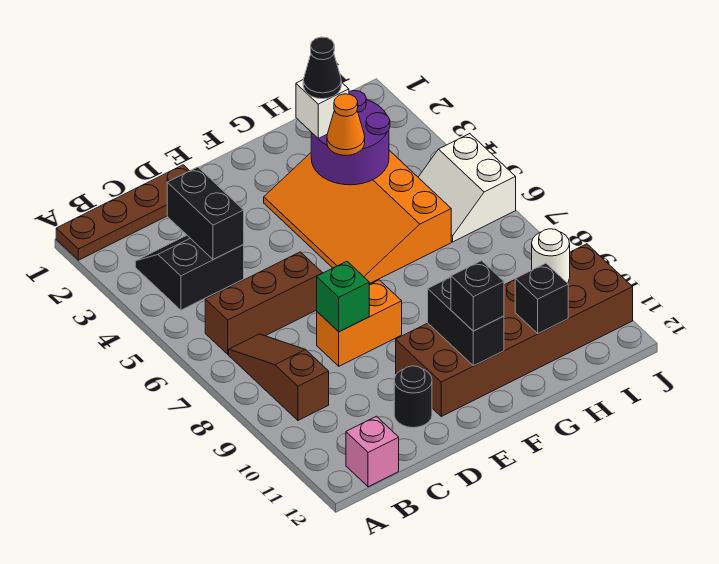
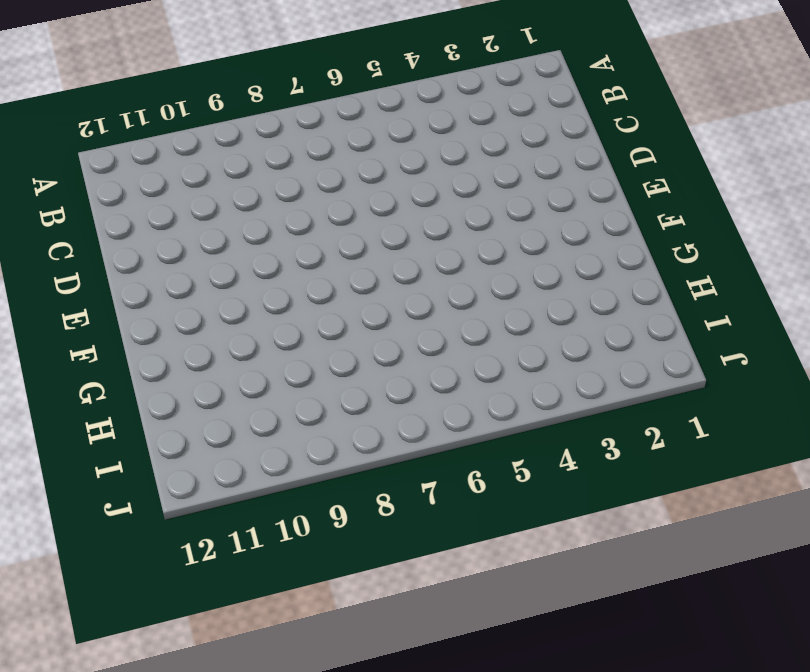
none -> brown plate A1:D1 level 1
none -> black slope B3:C4 level 1 top 4
none -> brown brick B6:D6 level 1

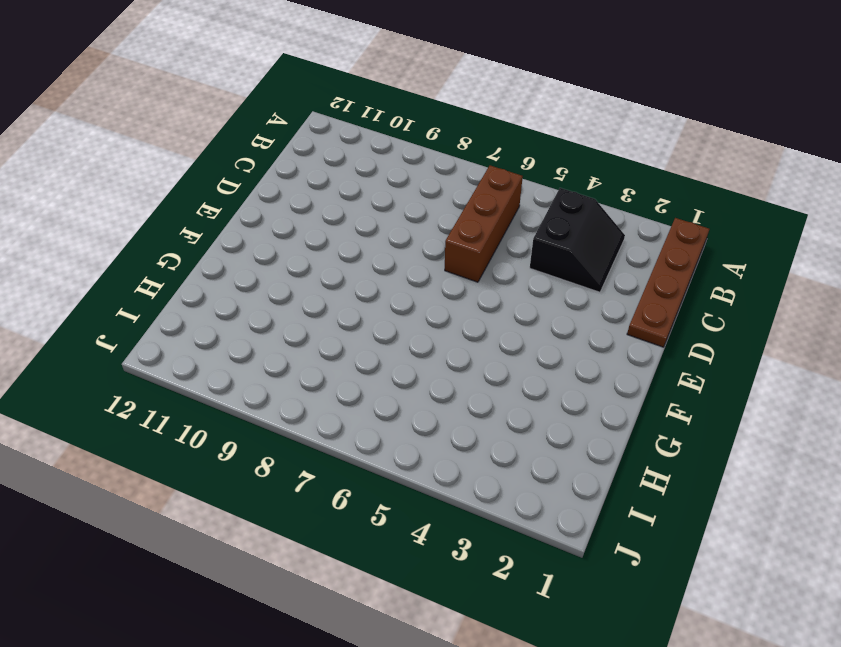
none -> brown slope B7:B9 level 1 top 9
none -> pink brick B12 level 1
none -> orange brick D8:E8 level 1

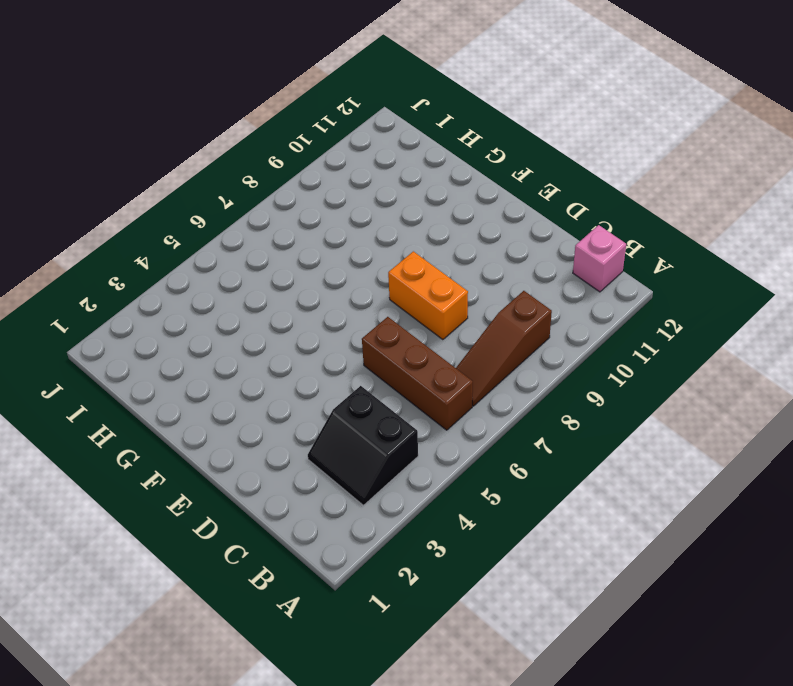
none -> brown plate A1:D1 level 1
none -> black round brick D11 level 1
none -> brown brick E10:J11 level 1

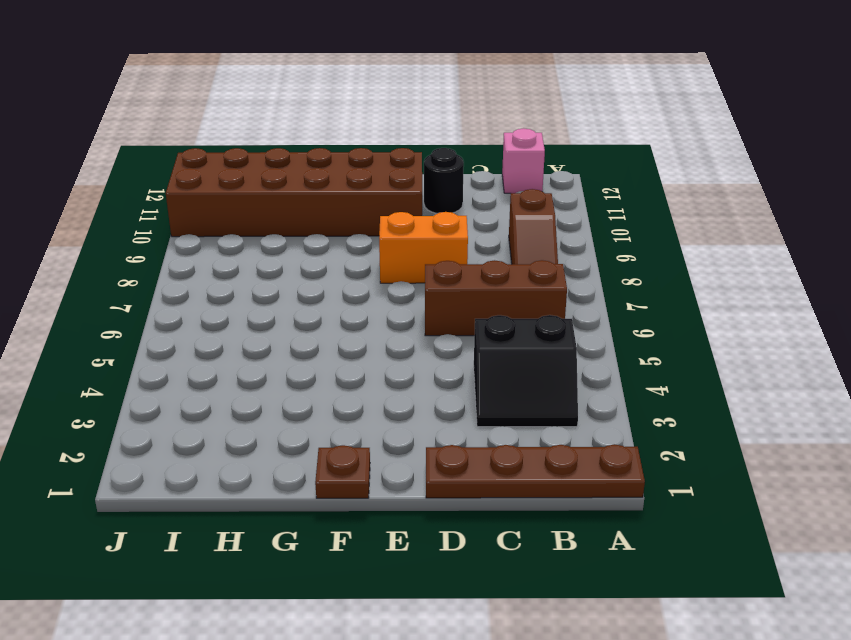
brown plate F1 level 1 -> none
none -> orange slope F3:H6 level 1 top H
none -> white slope I5:J6 level 1 top J
none -> black brick C3:C4 level 2

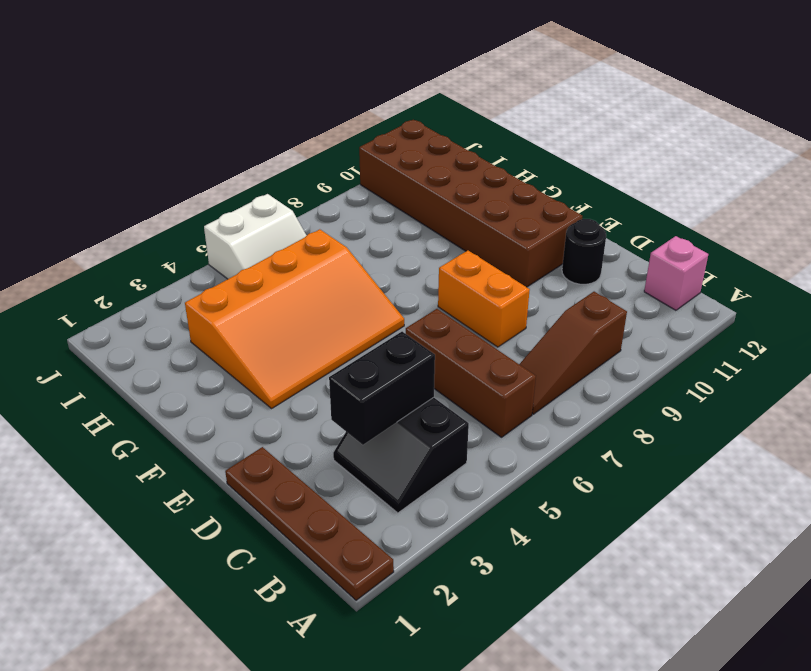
none -> green brick D8 level 2
none -> black brick F10:F11 level 2
none -> purple round brick G3:H4 level 2

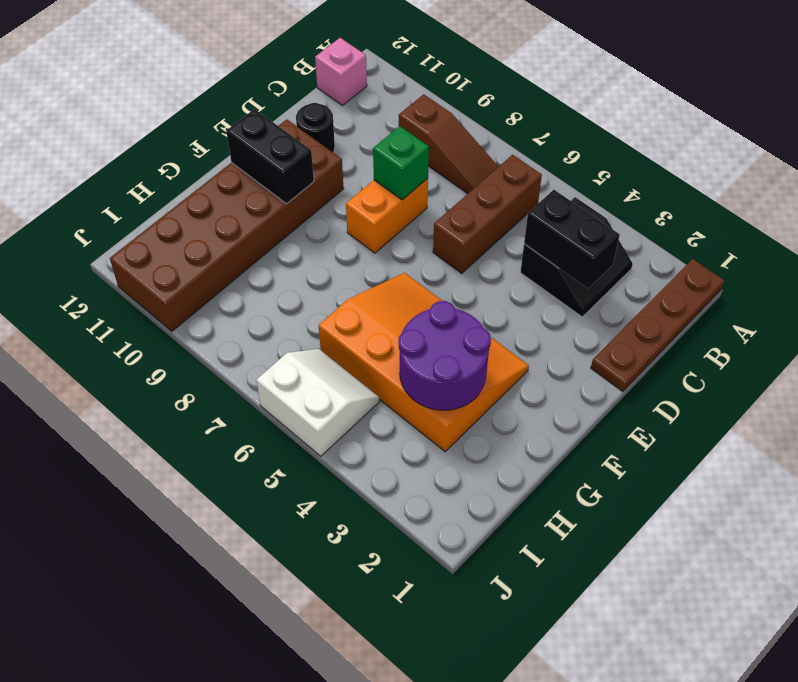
none -> black brick H11 level 2
none -> white round brick I10 level 2
none -> black brick F11 level 3

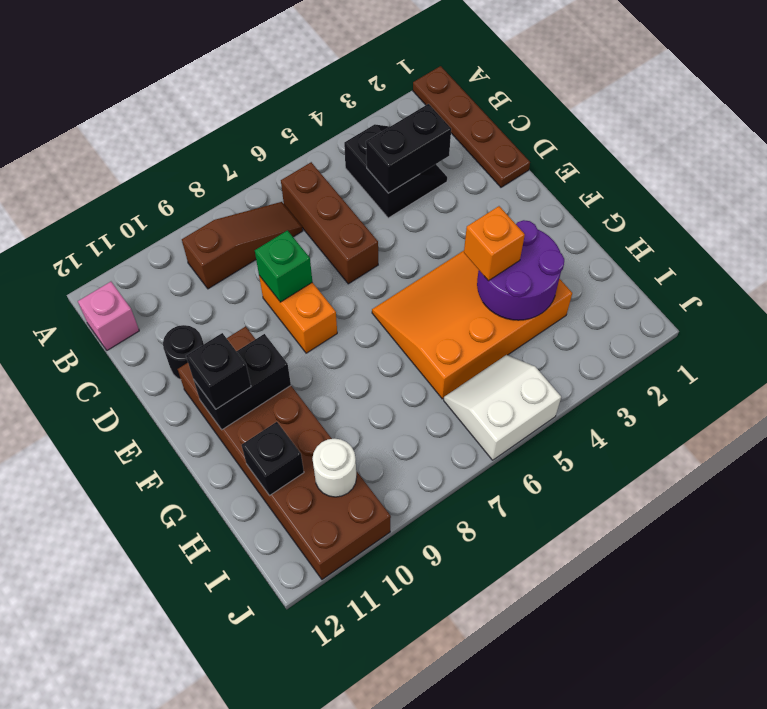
orange brick G4 level 3 -> orange cone G4 level 3
none -> white brick G3 level 3
none -> black cone G3 level 4

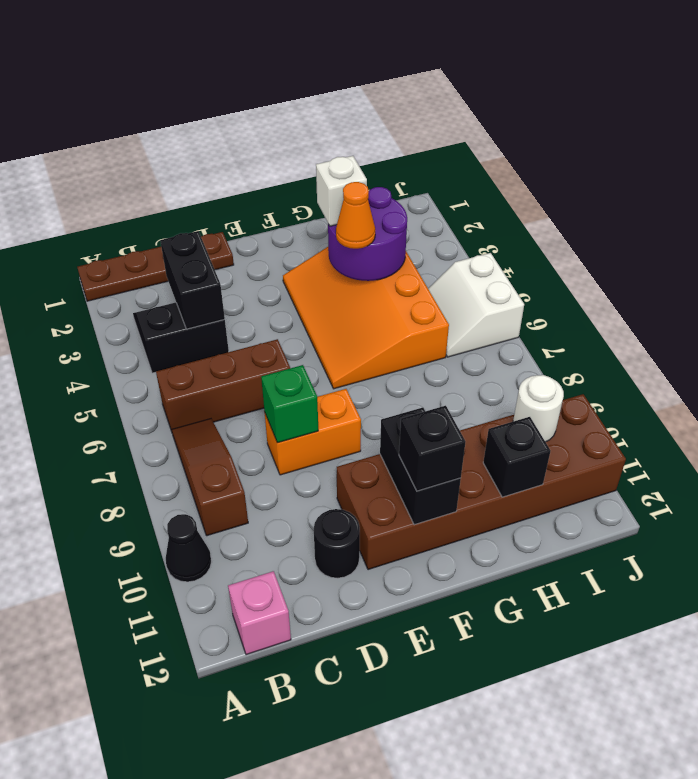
black cone A10 level 1 -> black cone G3 level 4

